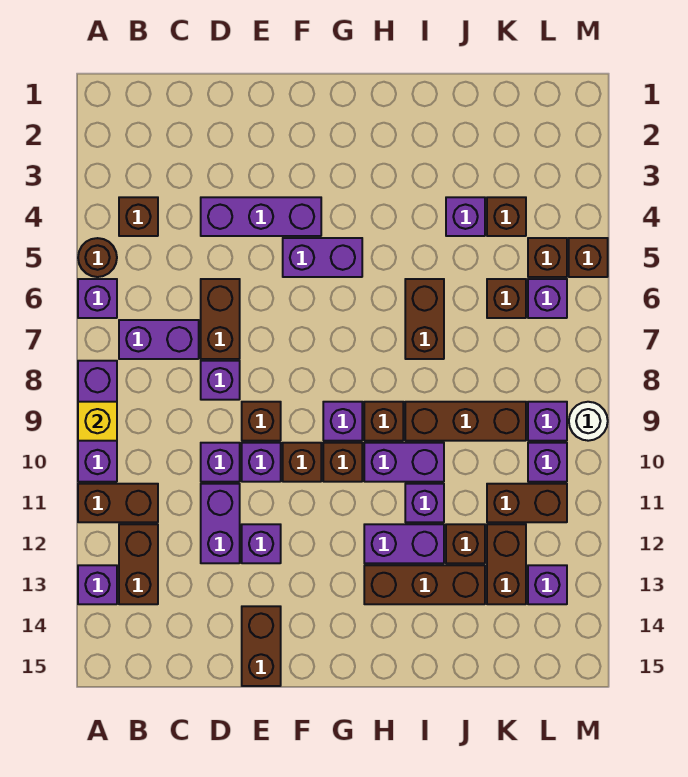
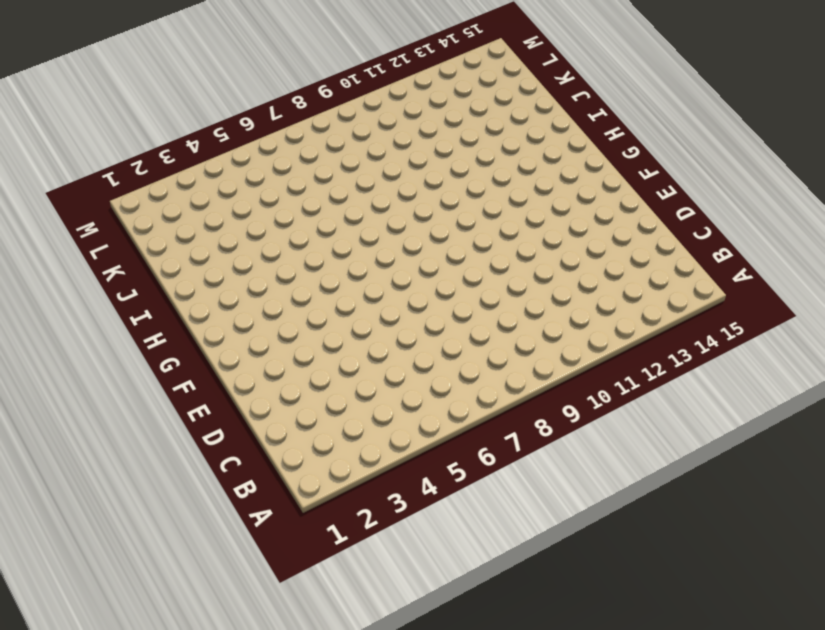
none -> brown round brick A5 level 1
none -> purple brick A6 level 1
none -> purple brick A8:A10 level 1
none -> brown brick A11:B11 level 1

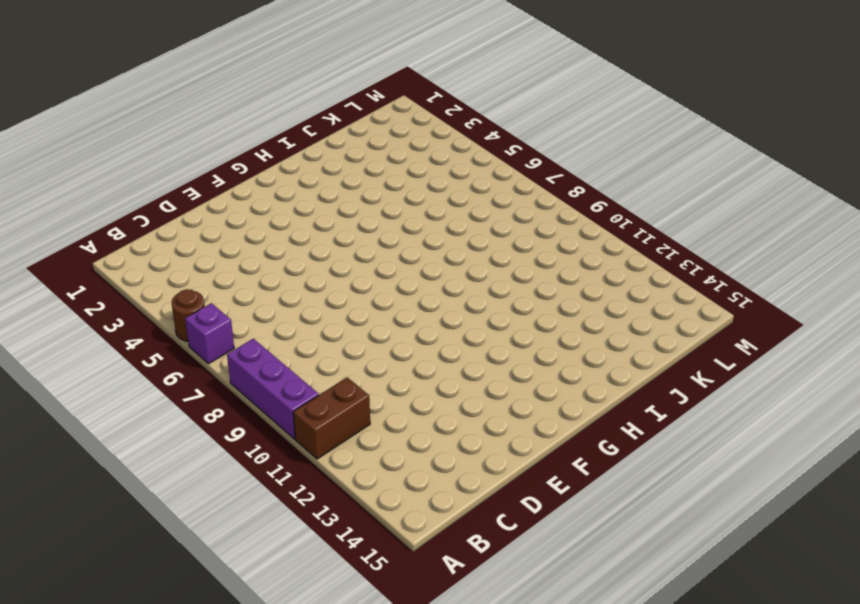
none -> purple brick A13 level 1
none -> brown brick B4 level 1
none -> purple brick B7:C7 level 1
none -> brown brick B12:B13 level 1

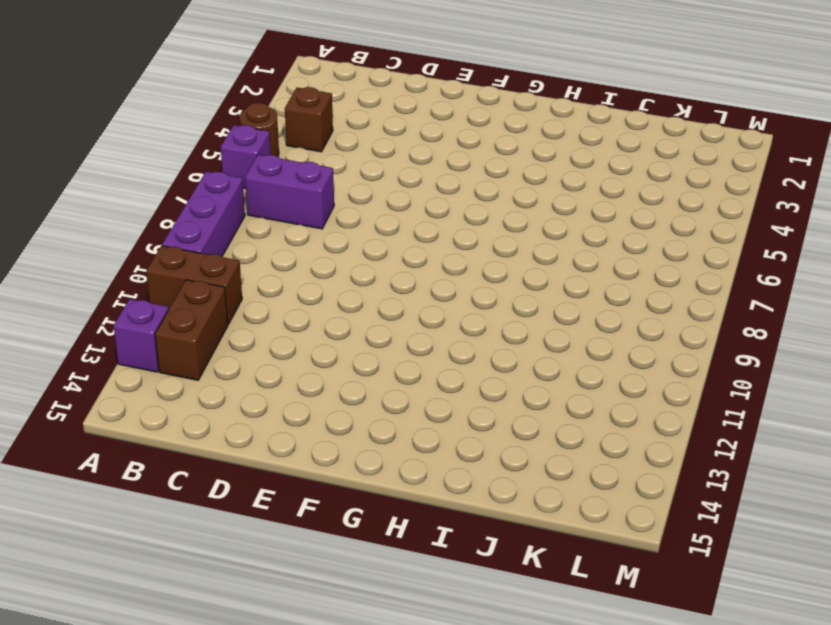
none -> purple brick D4:F4 level 1
none -> brown brick D6:D7 level 1
none -> purple brick D8 level 1
none -> purple brick D10 level 1

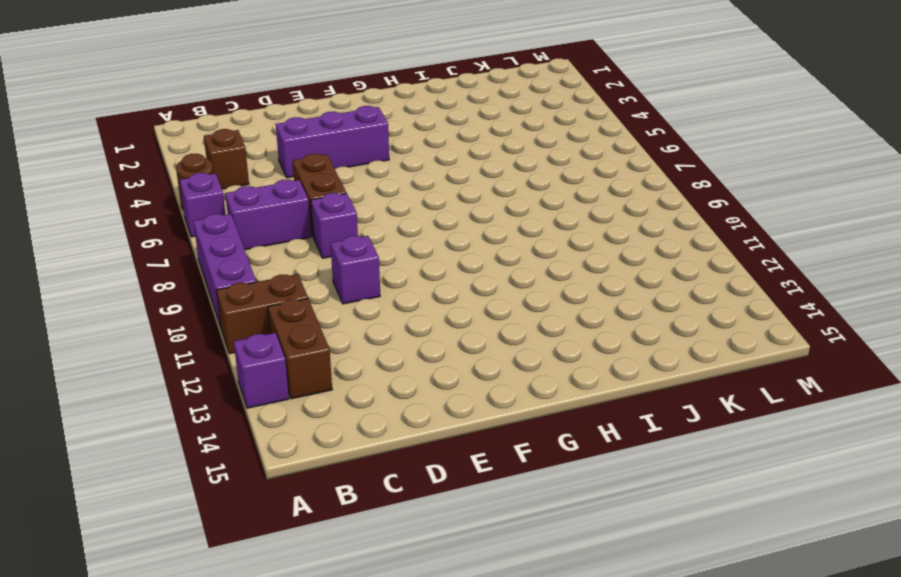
none -> purple brick D11:D12 level 1
none -> brown brick E9 level 1
none -> purple brick E10 level 1
none -> purple brick E12 level 1

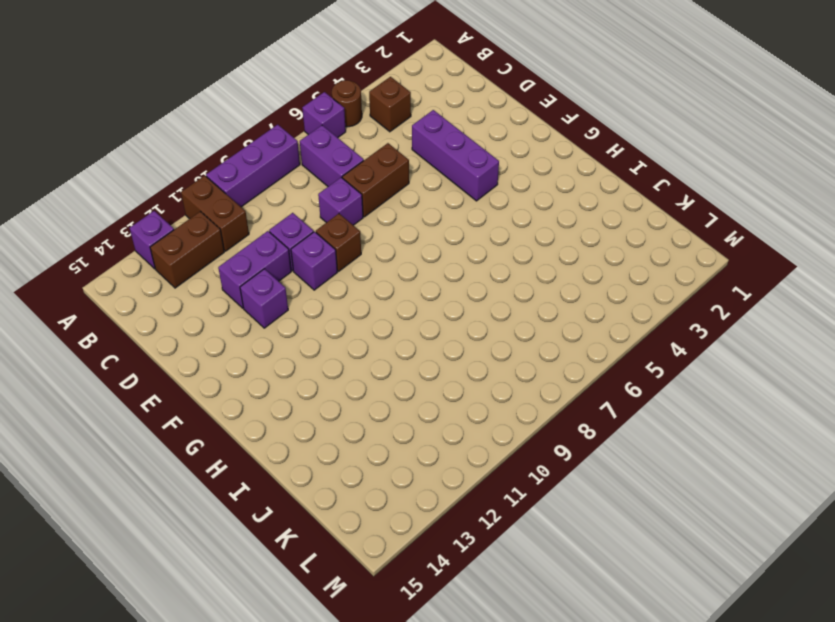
none -> brown brick E14:E15 level 1
none -> purple brick F5:G5 level 1
none -> brown brick F10 level 1
none -> purple brick G9 level 1

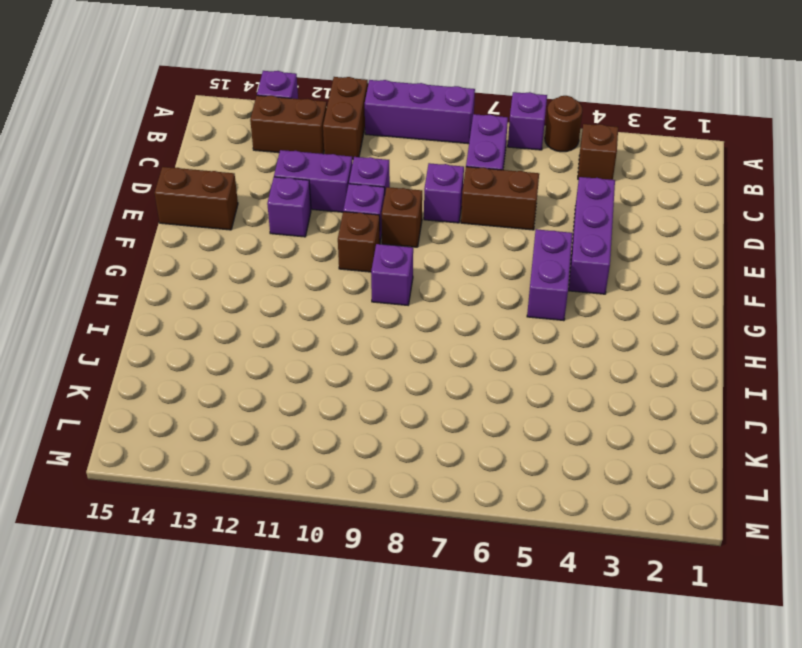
none -> brown brick G10 level 1
none -> brown brick H9 level 1
none -> purple brick H10:I10 level 1
none -> purple brick H12:I12 level 1

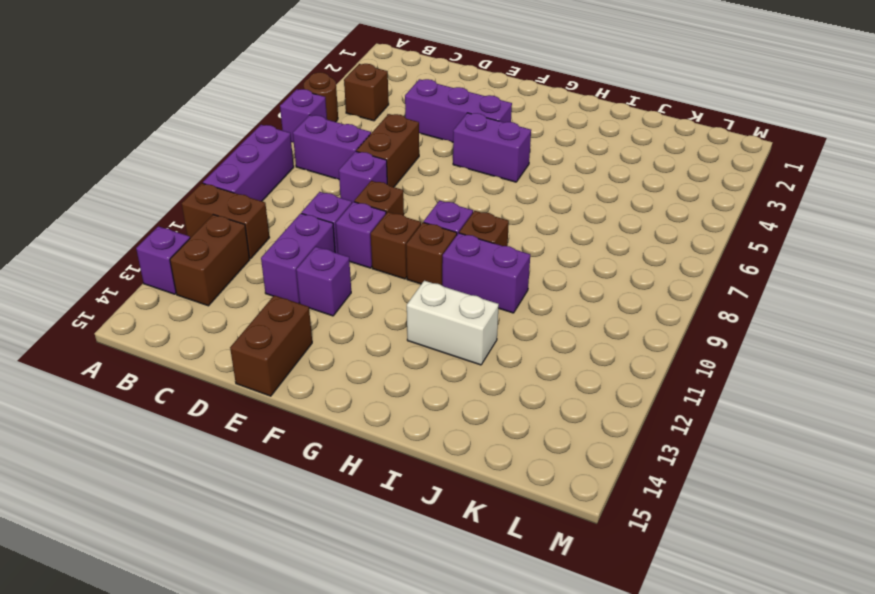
white brick H12:I12 level 1 -> purple brick H12:I12 level 1
none -> brown brick H13:J13 level 1
none -> brown brick I6:I7 level 1
none -> brown brick I9:K9 level 1
none -> purple brick I11 level 1

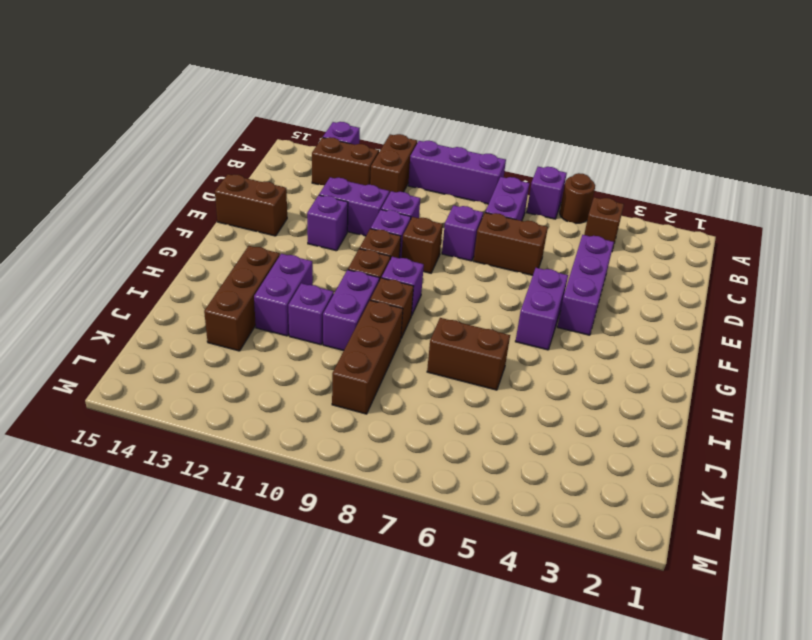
none -> purple brick J4 level 1
none -> brown brick J12 level 1
none -> brown brick K4 level 1
none -> brown brick K6 level 1

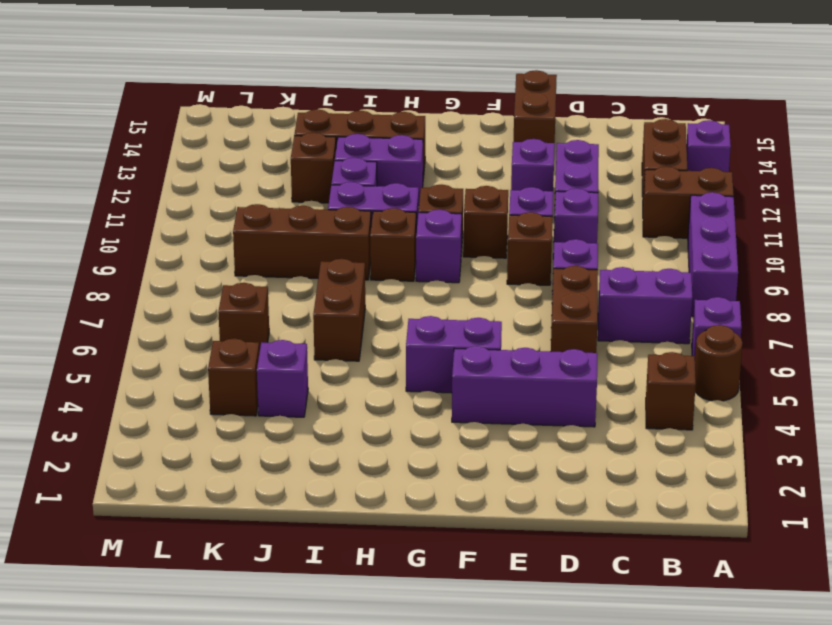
none -> brown brick K11:L11 level 1
none -> brown brick K12:K13 level 1
none -> brown brick L5 level 1
none -> purple brick L6 level 1

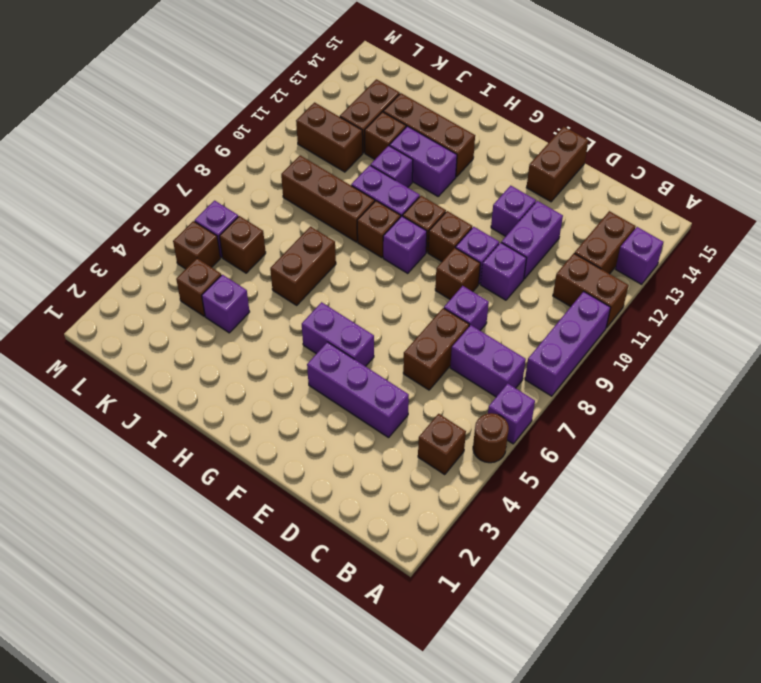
none -> purple brick L9 level 1
none -> purple brick L10 level 1
none -> purple brick L13 level 1
none -> brown brick M5 level 1

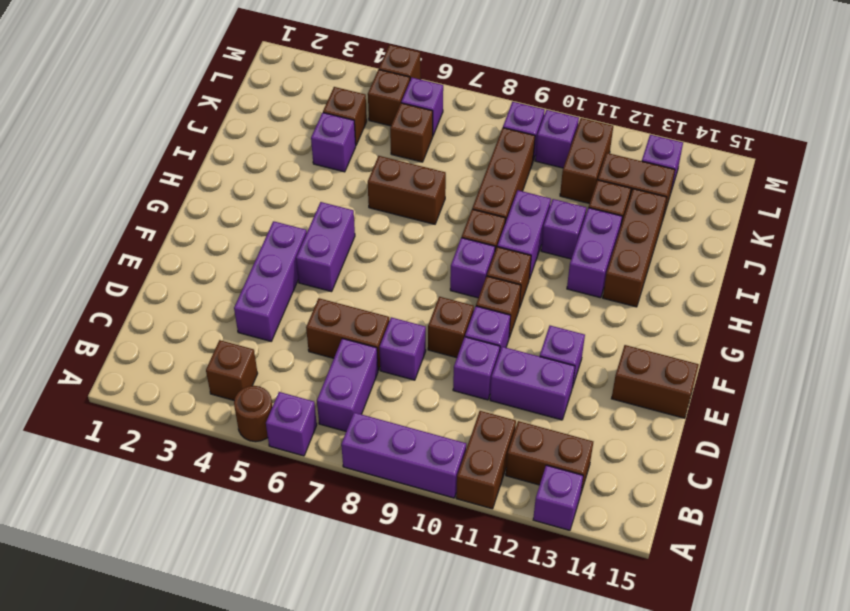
none -> white round brick M9 level 1
none -> yellow brick A9 level 2

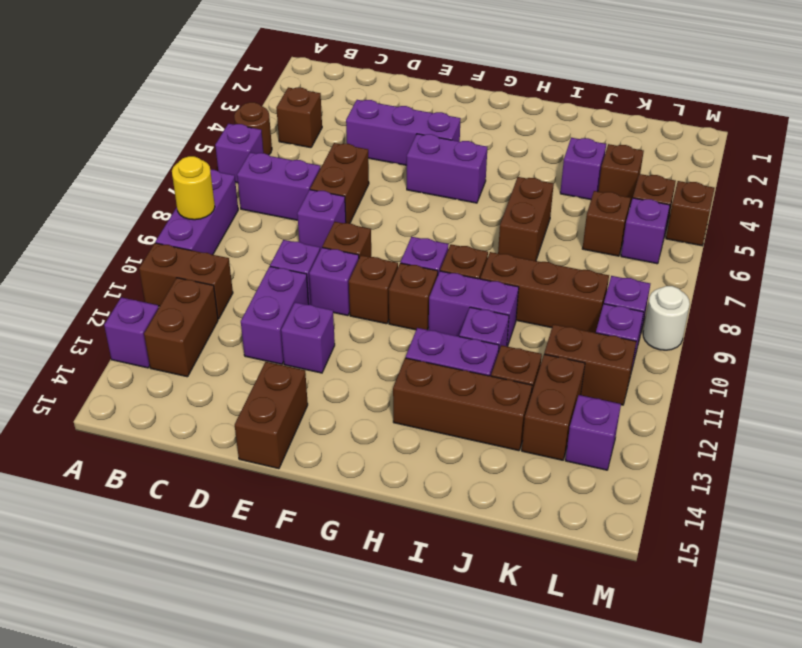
yellow round brick A9 level 2 -> yellow brick A9 level 2

